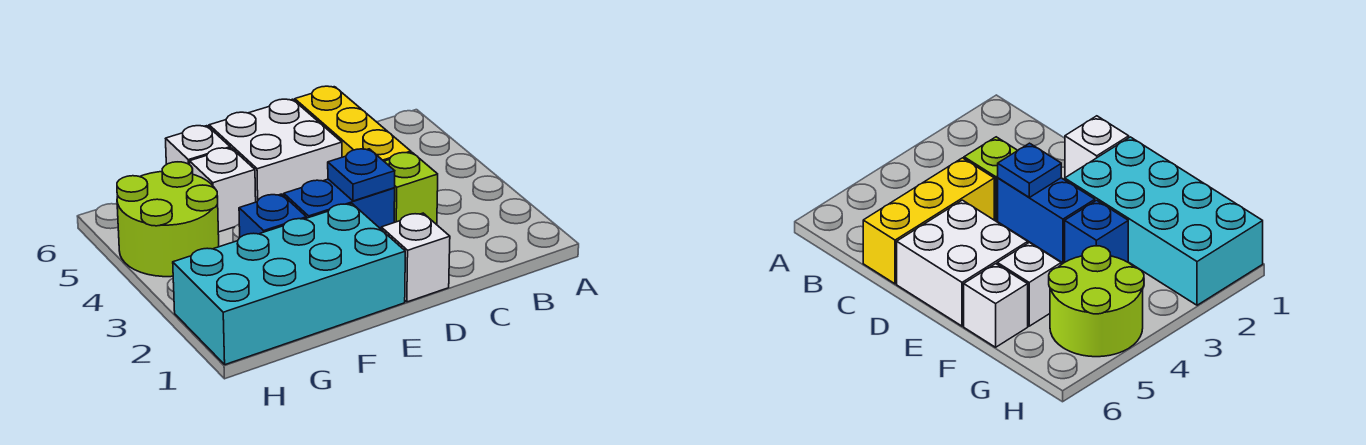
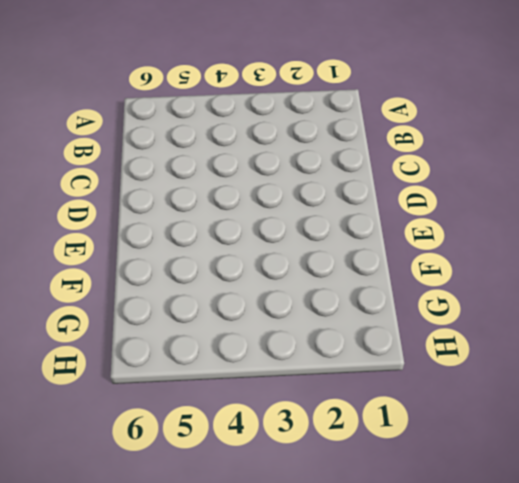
none -> lime brick C3 level 1
none -> yellow brick C4:C6 level 1

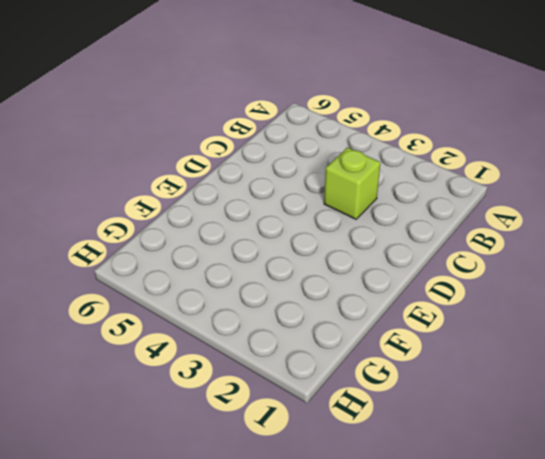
none -> yellow brick C4:C6 level 1
none -> white brick D1 level 1

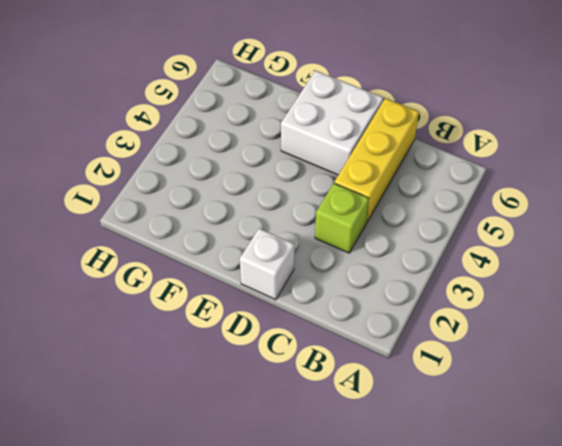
none -> blue brick D3:E3 level 1
none -> cyan brick E1:H2 level 1

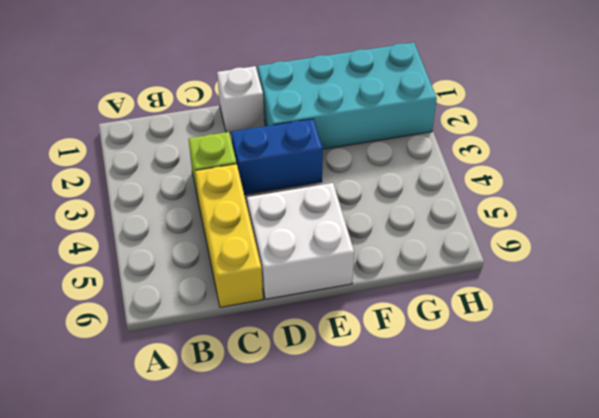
none -> blue brick F3 level 1
none -> white brick F5 level 1

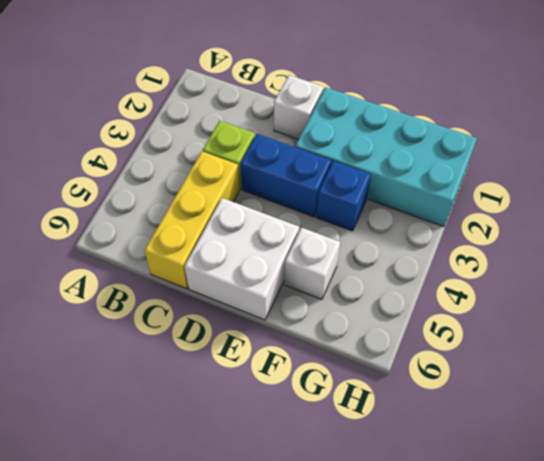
none -> white brick F6 level 1
none -> lime round brick G4:H5 level 1

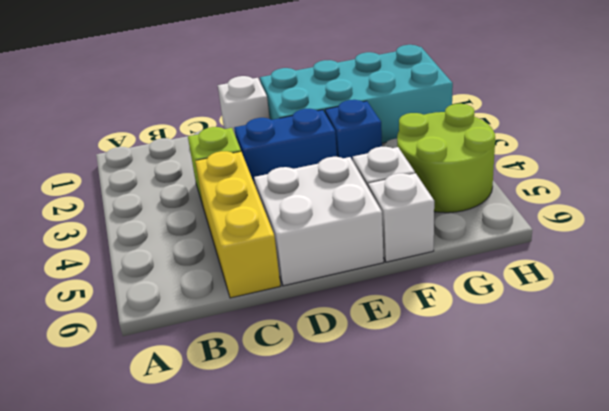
none -> blue plate D3 level 2

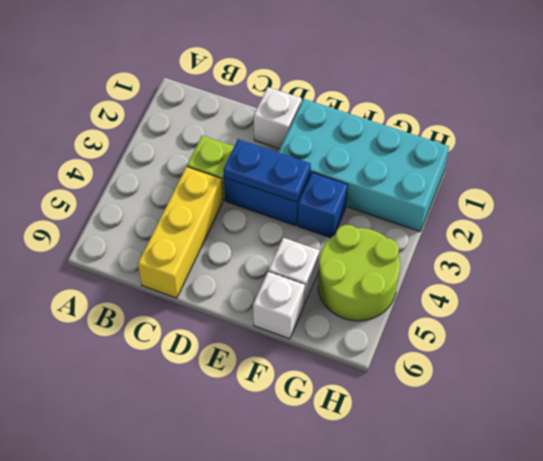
blue plate D3:E3 level 2 -> blue plate D3 level 2
none -> white brick D5:E6 level 1

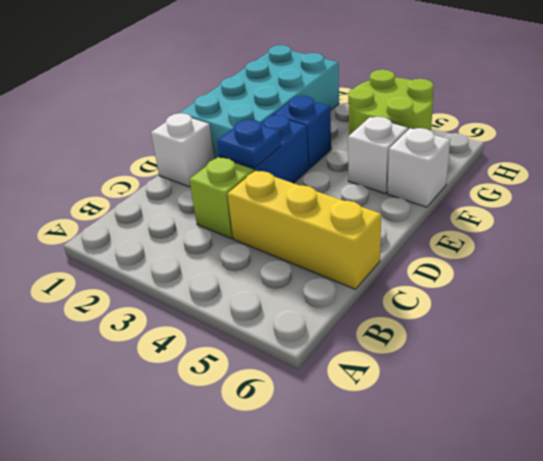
none -> white brick D5:E6 level 1

